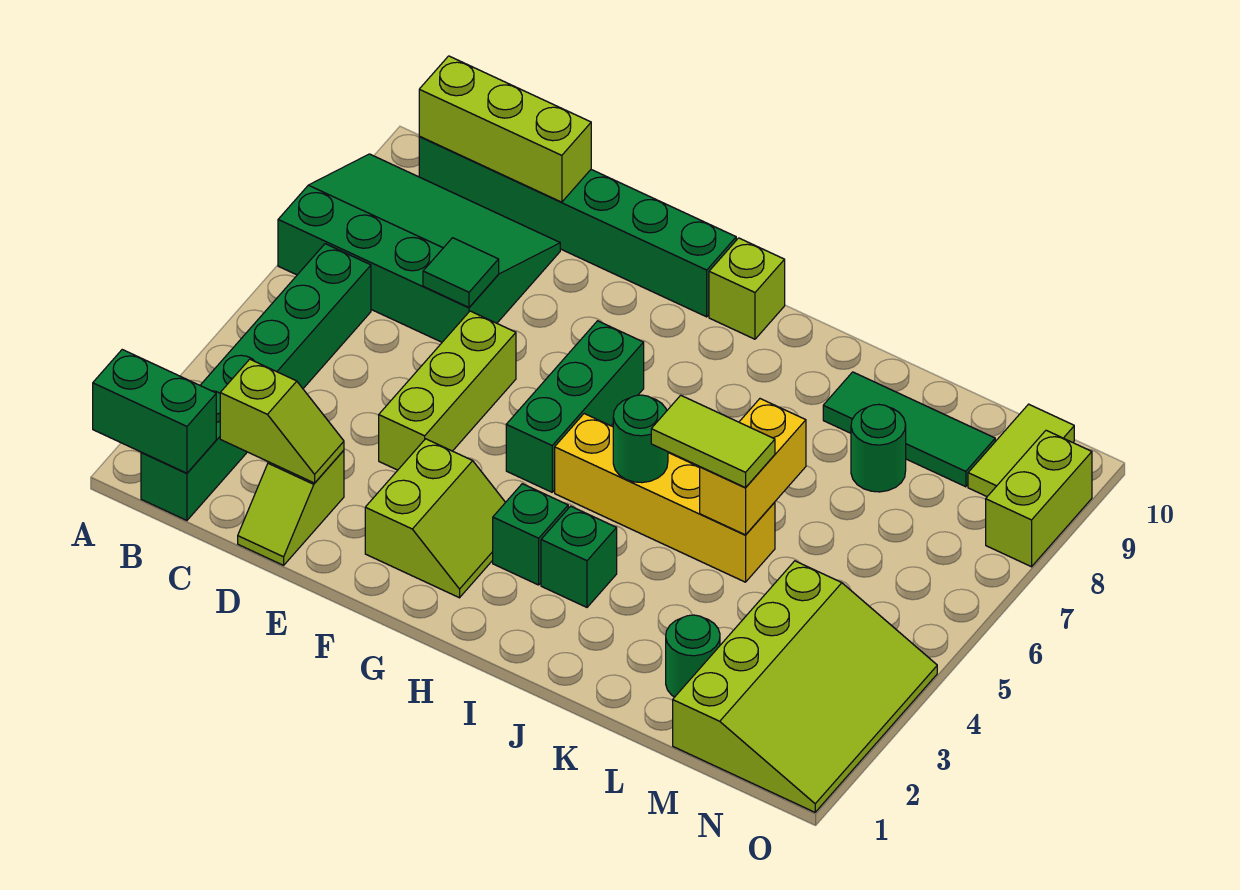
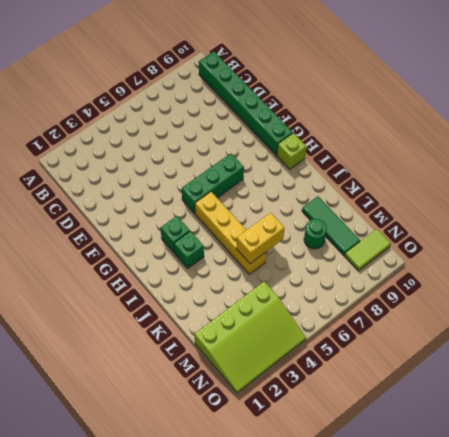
none -> green slope A7:D9 level 1 top 7
none -> green brick B1:B6 level 1
none -> lime slope D1:D2 level 1 top 2

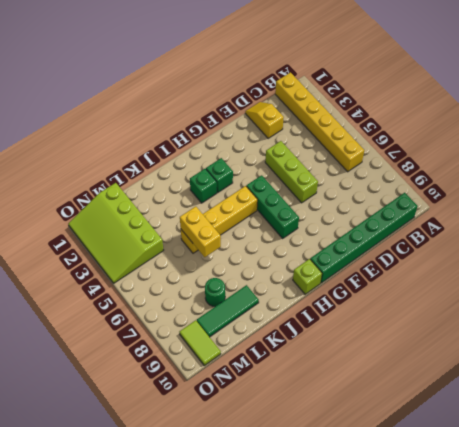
yellow brick B1:B6 level 1 -> green brick B1:B6 level 1
yellow slope D1:D2 level 1 top 2 -> lime slope D1:D2 level 1 top 2
none -> green slope A7:D9 level 1 top 7
none -> lime slope F2:G3 level 1 top F
none -> green round brick L2 level 1

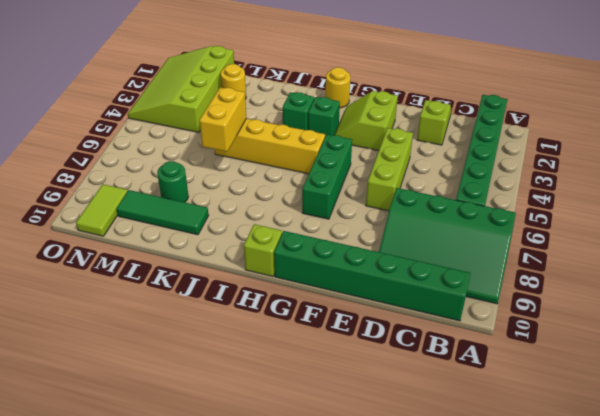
yellow round brick H1 level 1 -> none
yellow round brick L2 level 1 -> green round brick L2 level 1
none -> lime brick O8:O9 level 1
none -> green brick A1:B1 level 2
none -> lime brick B10:D10 level 2

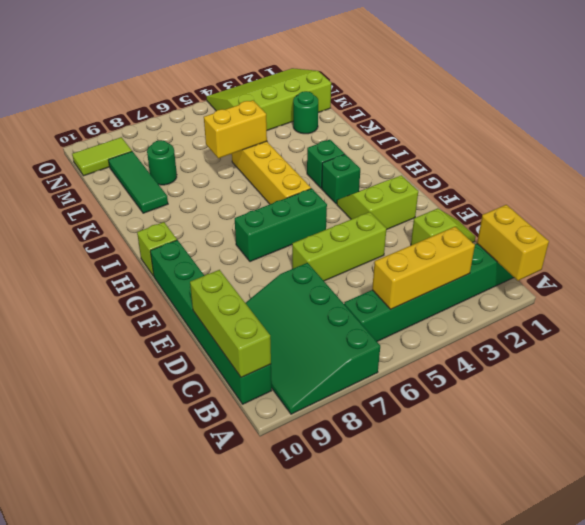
yellow brick A1:B1 level 2 -> green brick A1:B1 level 2
yellow brick B3:B5 level 2 -> none
none -> lime brick O8:O9 level 1
none -> lime slope C2:D2 level 2 top C
none -> green tile D7 level 2

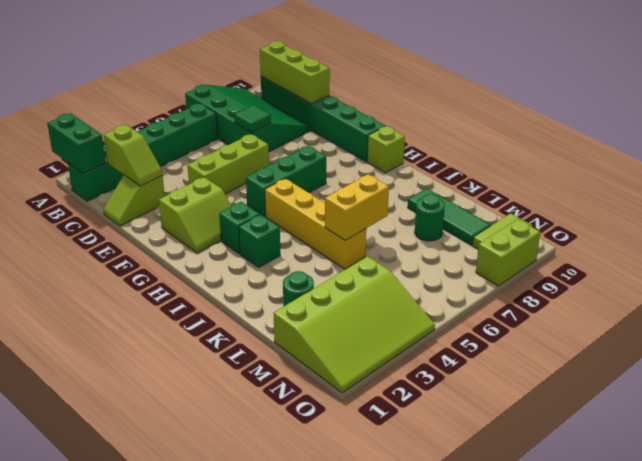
none -> green round brick I5 level 2
none -> lime tile J5:K5 level 3

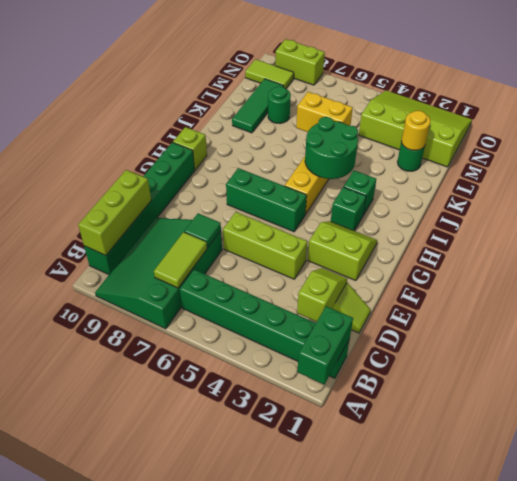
lime tile B7:C7 level 2 -> lime tile J5:K5 level 3
green round brick I4:J5 level 2 -> green round brick I5 level 2
yellow round brick L2 level 2 -> none

